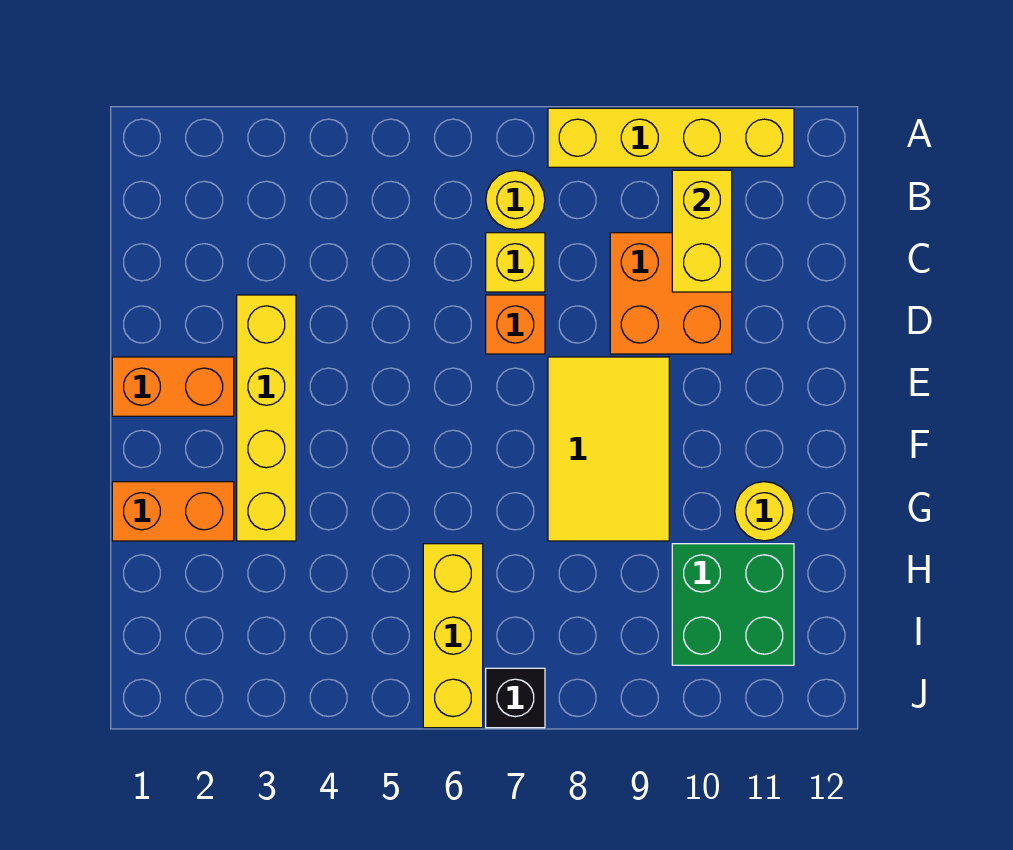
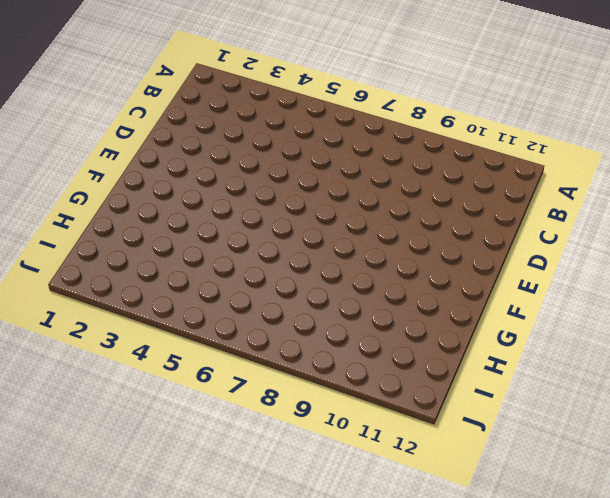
none -> yellow brick A8:A11 level 1
none -> yellow round brick B7 level 1
none -> yellow brick C7 level 1

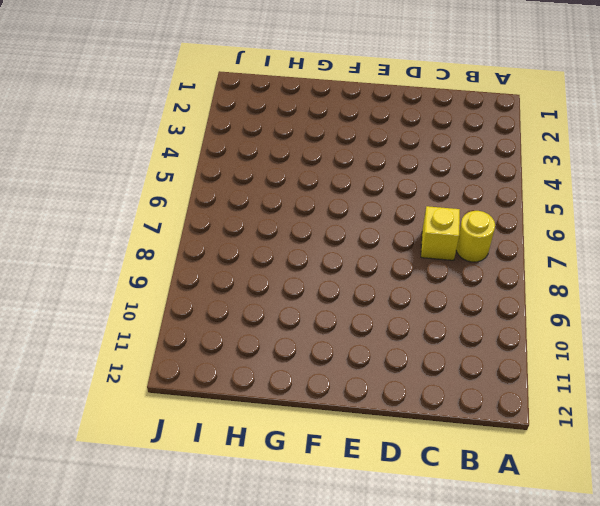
none -> yellow brick A8:A11 level 1
none -> orange brick C9:D10 level 1
none -> yellow brick D3:G3 level 1

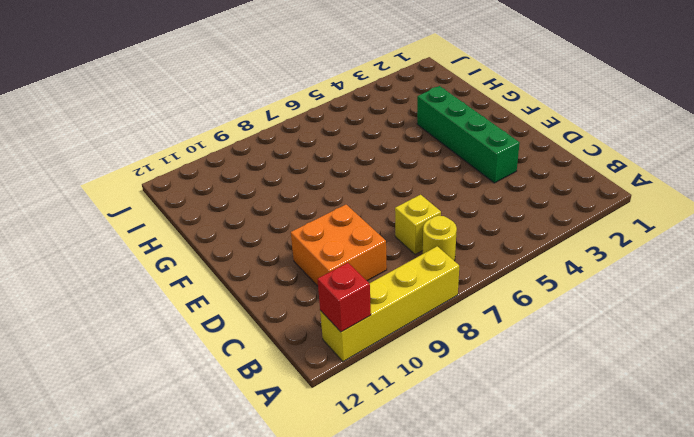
red brick A11 level 2 -> none
green brick D3:G3 level 1 -> yellow brick D3:G3 level 1
none -> orange brick D7 level 1
none -> orange brick E1:E2 level 1
none -> yellow tile E8:G9 level 1

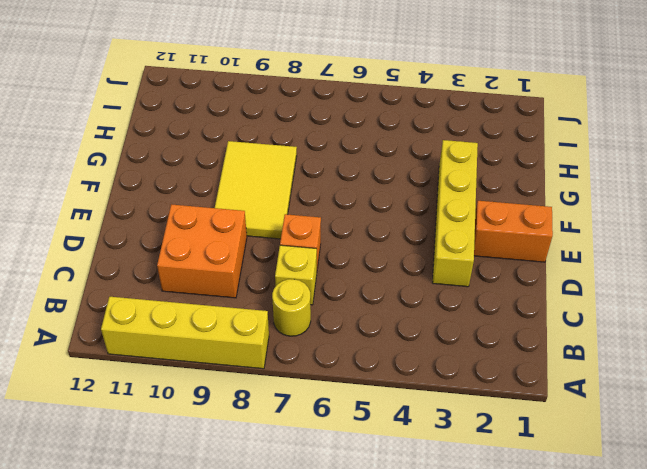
none -> orange brick G1:G2 level 1
none -> yellow round brick G11 level 1
none -> yellow brick H6:J6 level 1

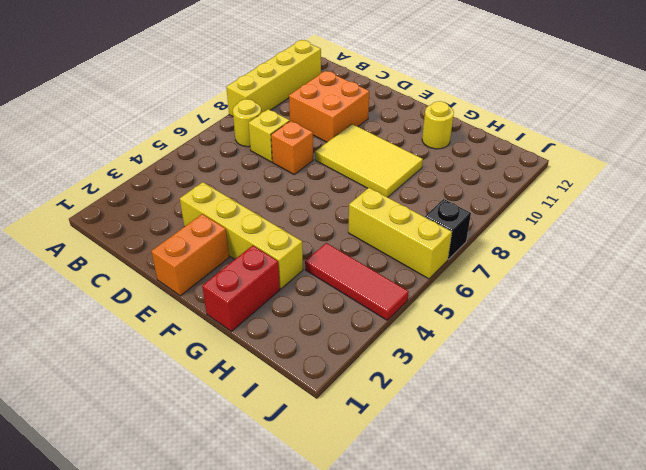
red brick G1:G2 level 1 -> orange brick G1:G2 level 1
red tile H4:J4 level 1 -> none
none -> green brick H10:I11 level 1
none -> yellow brick B10:C10 level 2

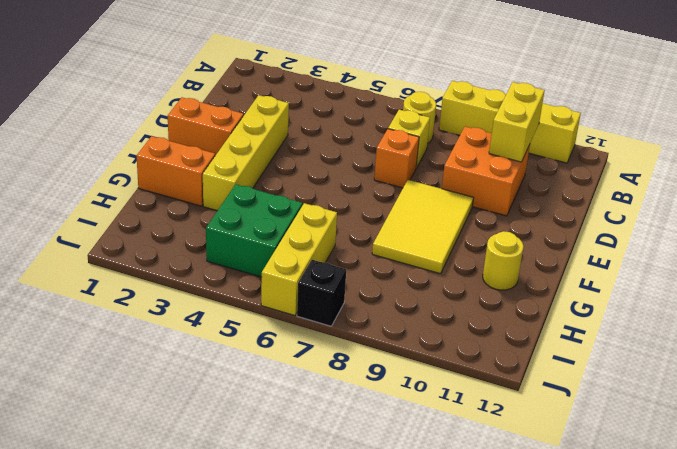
green brick H4:I5 level 1 -> green brick H10:I11 level 1

